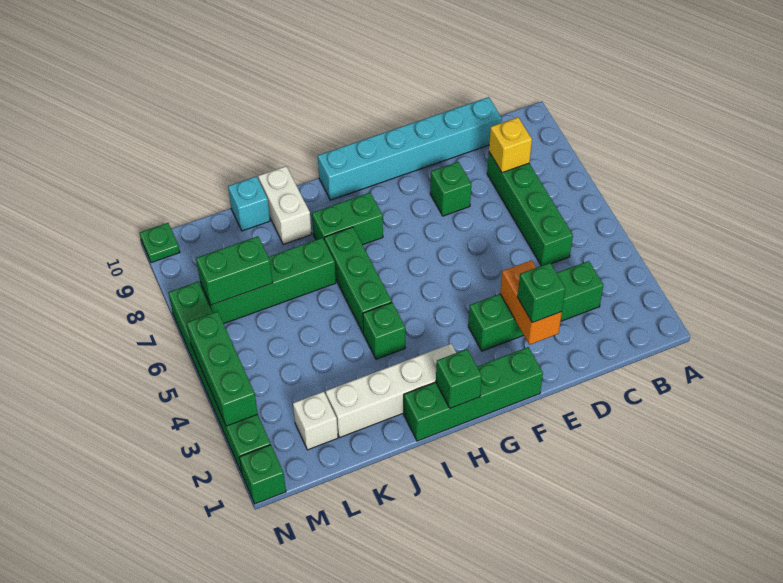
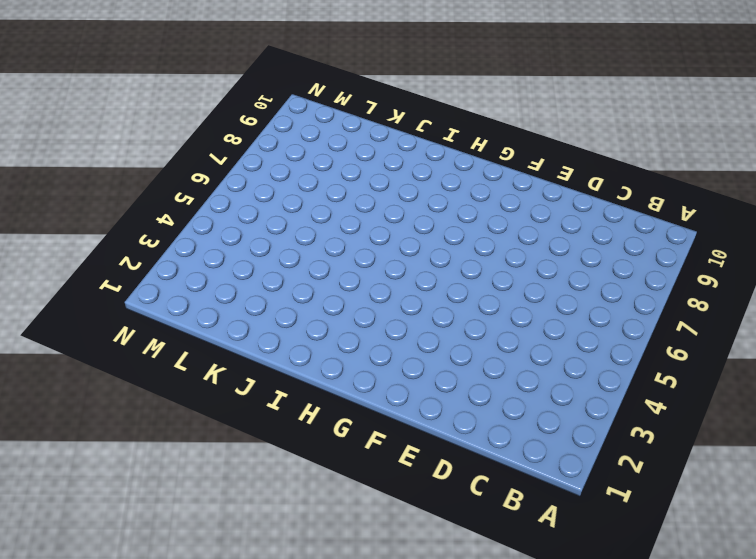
none -> green brick C3:F3 level 1
none -> green brick C5:C8 level 1
none -> cyan brick C10:H10 level 1

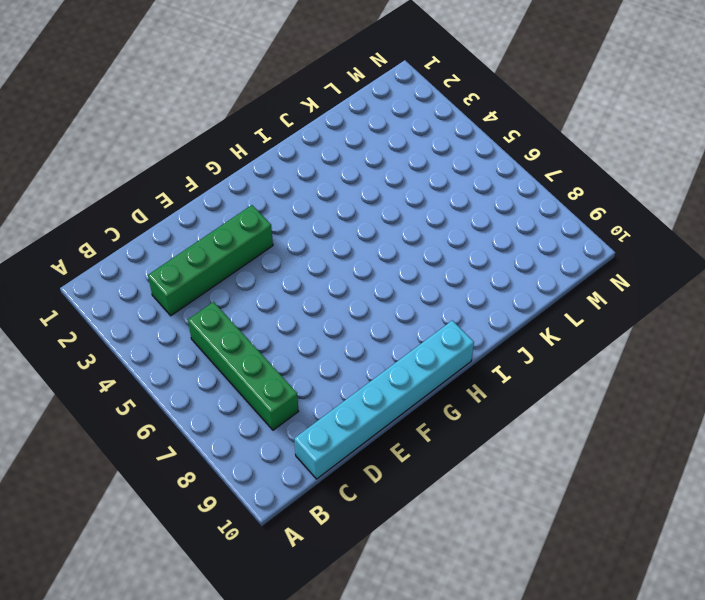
none -> green brick E8 level 1
none -> green brick F1:I1 level 1
none -> white brick H2:K2 level 1

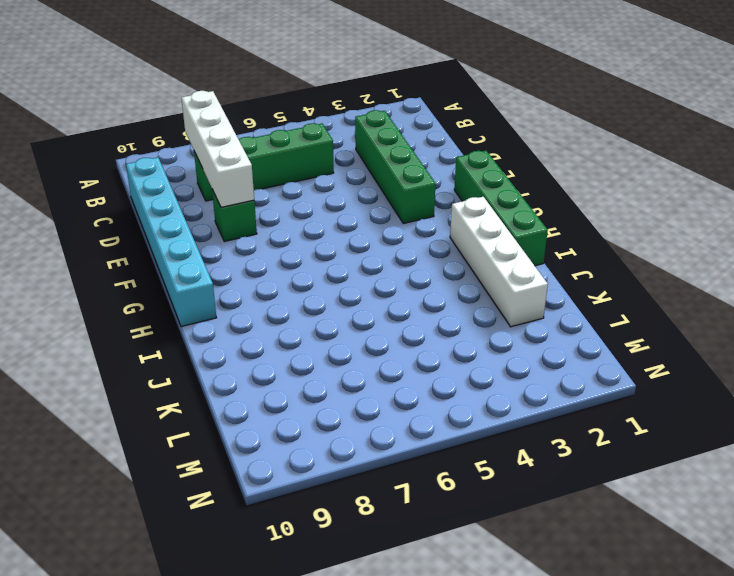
white brick B8:E8 level 2 -> yellow brick C8 level 2
none -> green brick H8:I8 level 1
none -> green brick I4 level 1
none -> green brick I5:I7 level 1

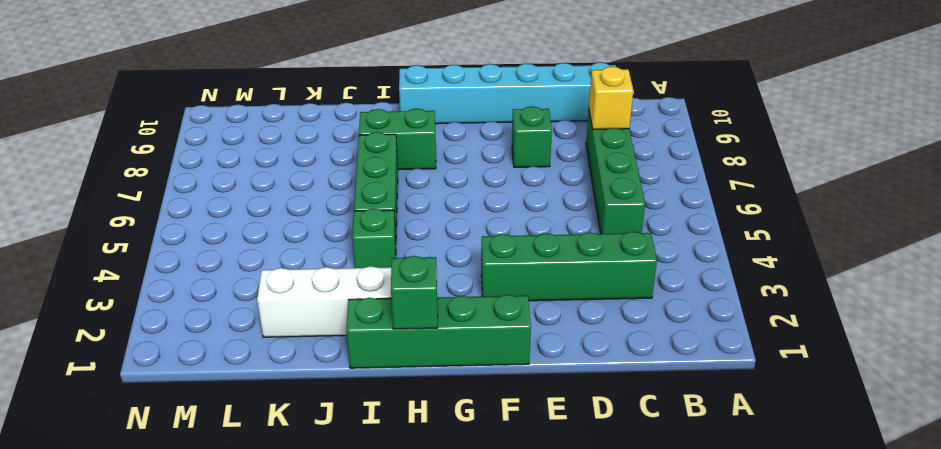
none -> green brick J7:M7 level 1
none -> white brick J9:J10 level 1
none -> cyan brick K10 level 1

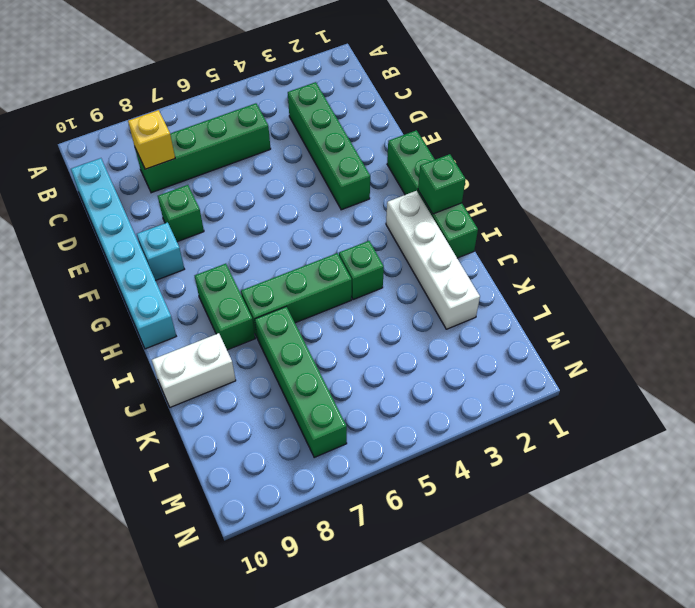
cyan brick F9 level 1 -> cyan brick K10 level 1
none -> white brick L2 level 1
none -> green brick N1 level 1
none -> green brick N2:N7 level 1

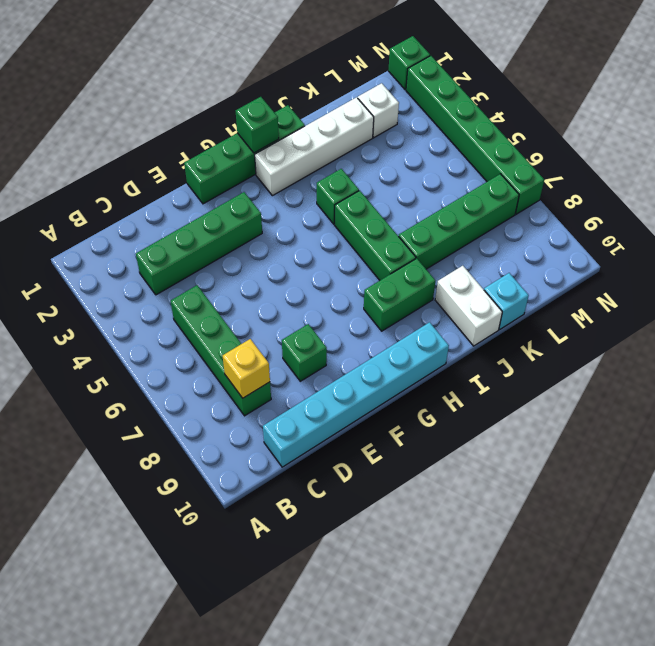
none -> green plate N10 level 1
none -> orange brick E2:E3 level 2
none -> green brick L7:M7 level 2

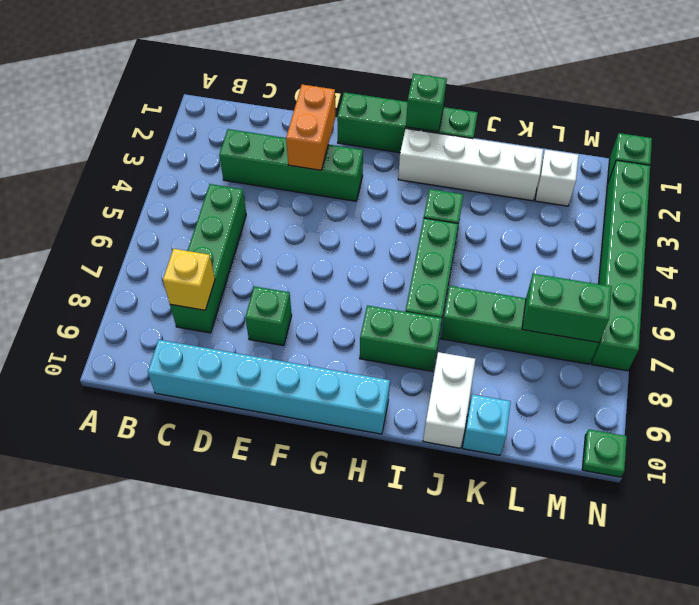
none -> green brick N3:N5 level 2
none -> green brick E2 level 3

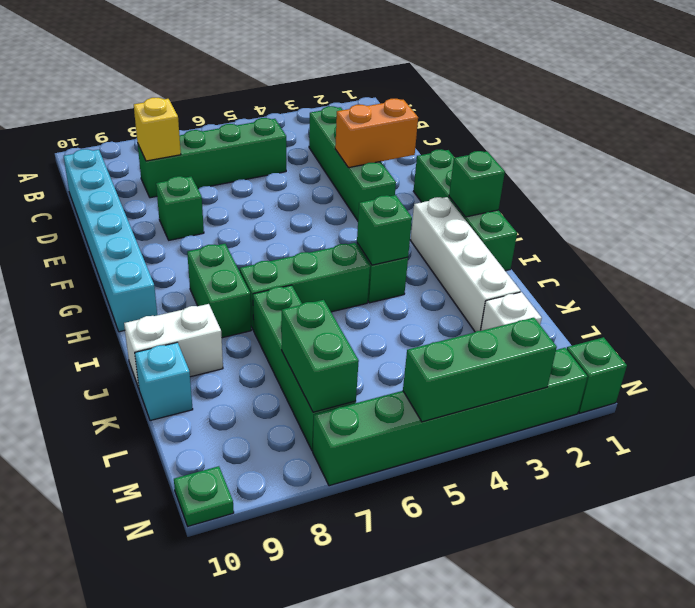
green brick I4 level 2 -> green brick E2 level 3

